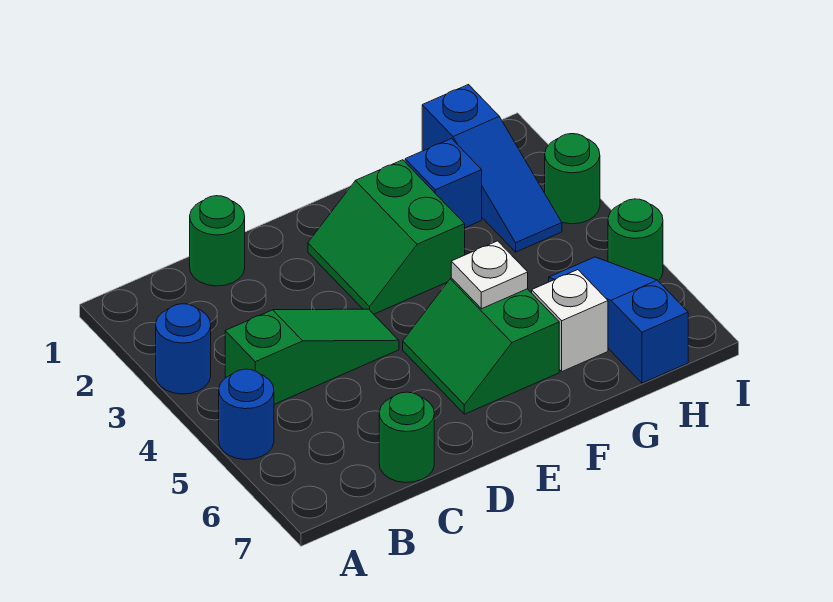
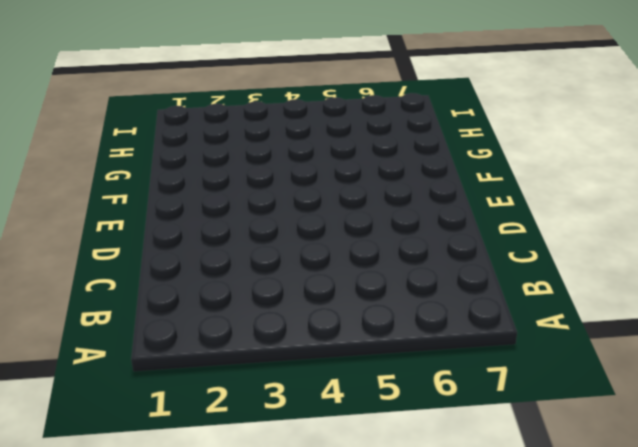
none -> blue round brick A3 level 1
none -> blue round brick A5 level 1
none -> green slope B4:D4 level 1 top B

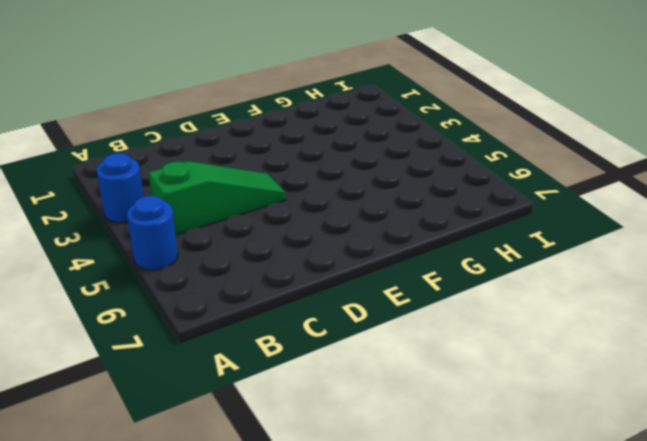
none -> green round brick C1 level 1
none -> green round brick C7 level 1
none -> green slope E2:F3 level 1 top F

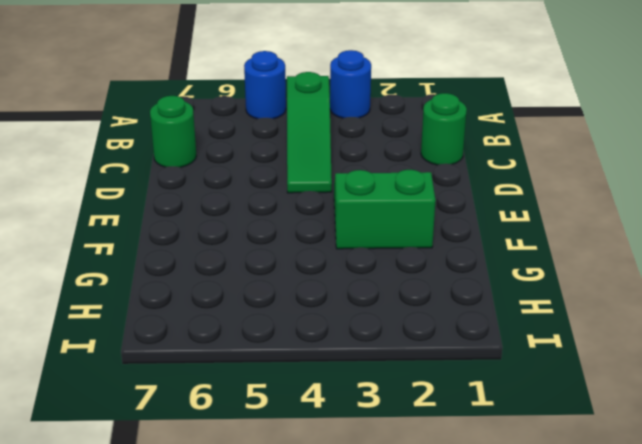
none -> green slope E5:F6 level 1 top F
none -> blue brick G2 level 1
none -> white brick G6 level 1

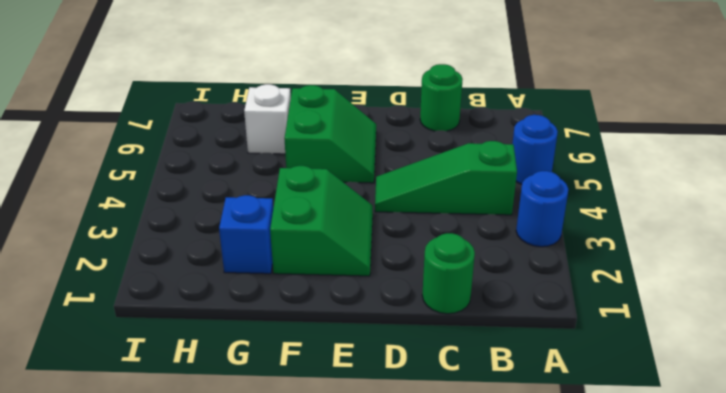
none -> blue slope H1:H3 level 1 top 1
none -> blue slope H5:H7 level 1 top 7
none -> green round brick I3 level 1

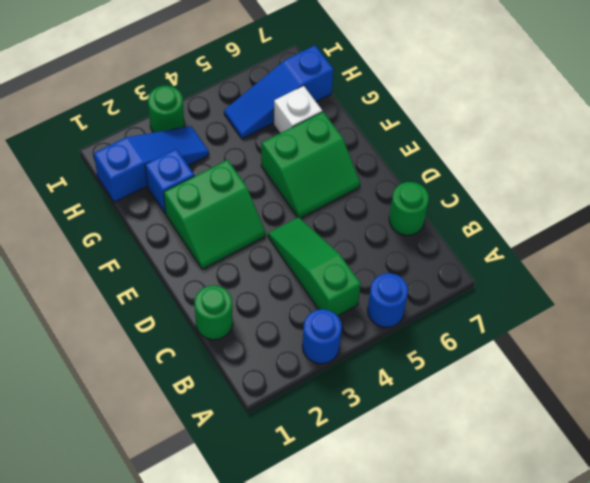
none -> green round brick I5 level 1
none -> white plate F5 level 2

